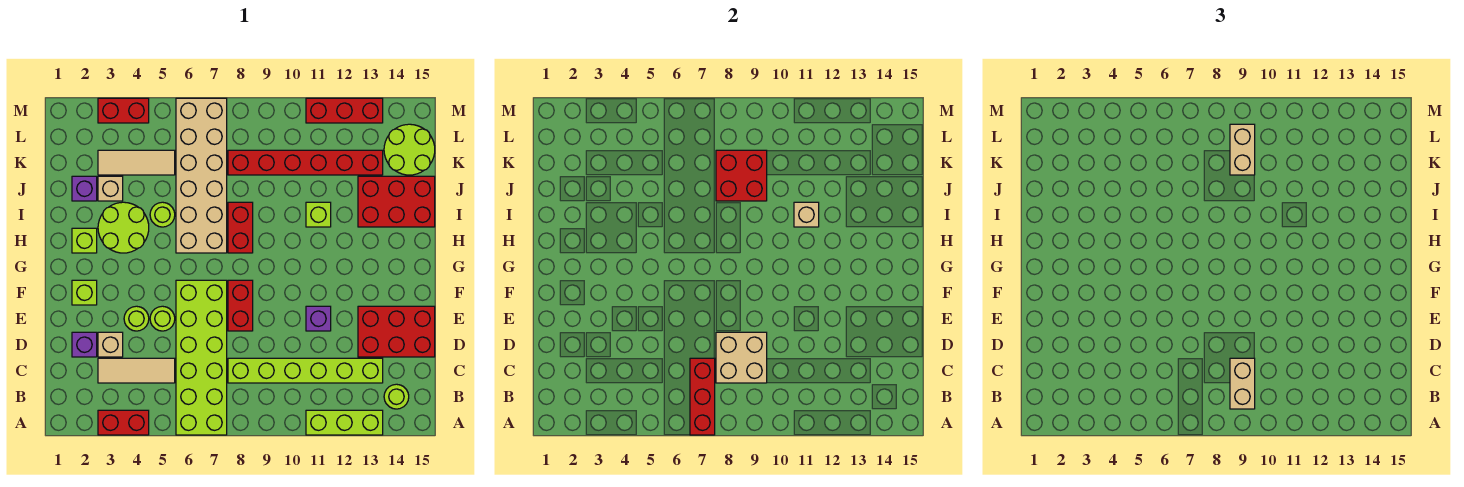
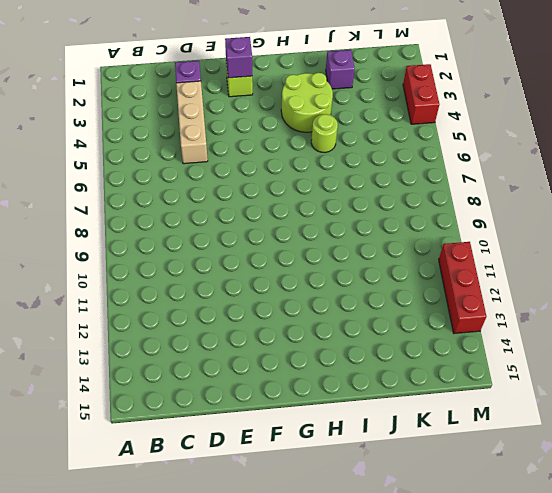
tan brick D3:D5 level 1 -> tan brick D3 level 1
purple brick F2 level 2 -> purple brick E11 level 1
none -> red brick A3:A4 level 1
none -> lime brick A6:F7 level 1
none -> lime brick A11:A13 level 1
none -> lime round brick B14 level 1

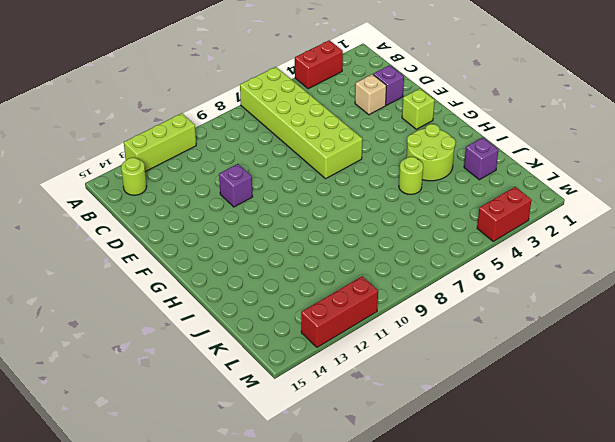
none -> tan tile C3:C5 level 1
none -> lime brick C8:C13 level 1
none -> red brick D13:E15 level 1
none -> lime round brick E4 level 1

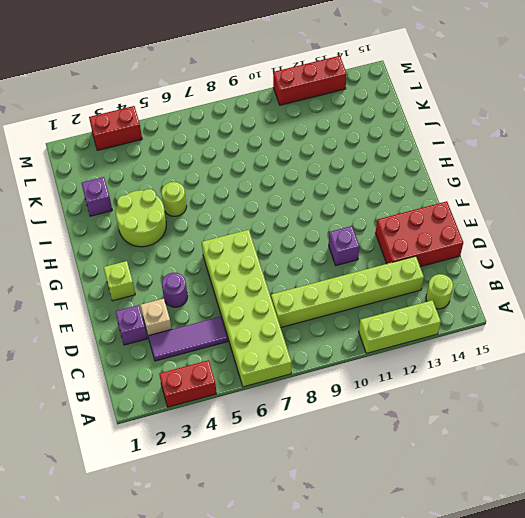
purple tile C3:C5 level 1 -> tan tile C3:C5 level 1
purple round brick E4 level 1 -> lime round brick E4 level 1
none -> lime round brick E5 level 1
none -> red brick E8:F8 level 1
none -> lime brick H2 level 1
none -> tan brick H6:M7 level 1

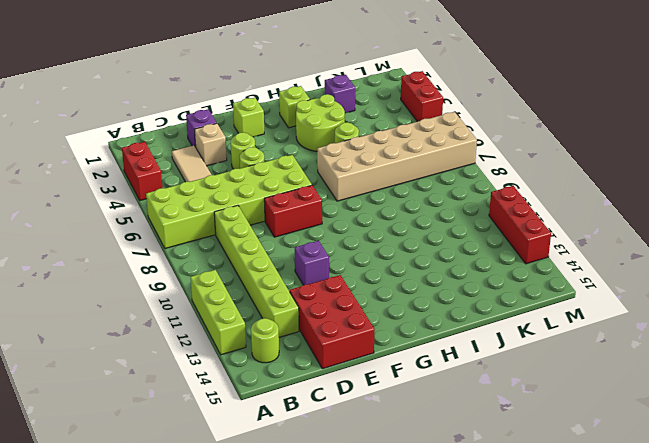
none -> red brick H8:I8 level 1
none -> lime brick I11 level 1
none -> red brick I13:J15 level 1
none -> tan brick J3 level 1

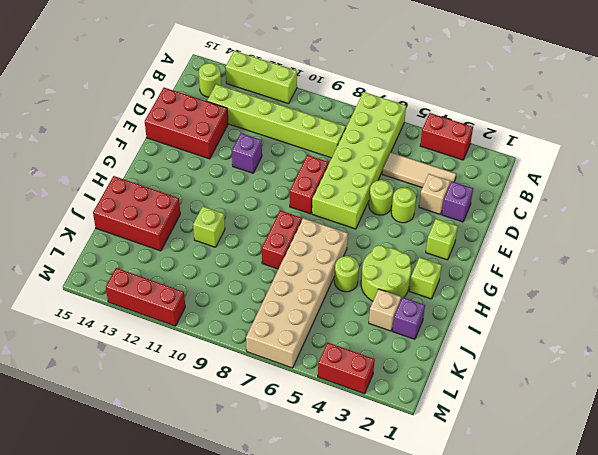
none -> tan tile K3:K5 level 1
none -> red brick K8:K13 level 1
none -> lime round brick K14:L15 level 1
none -> red brick A7:C7 level 2

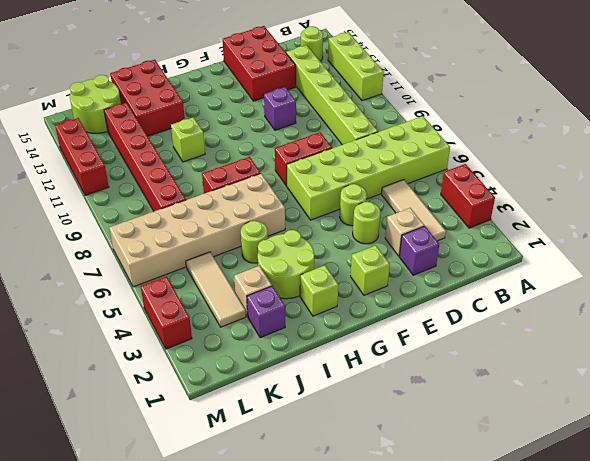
none -> red brick A7:C7 level 2
none -> tan brick C8:D9 level 2
none -> tan brick I11 level 2
none -> red brick J8:K9 level 2

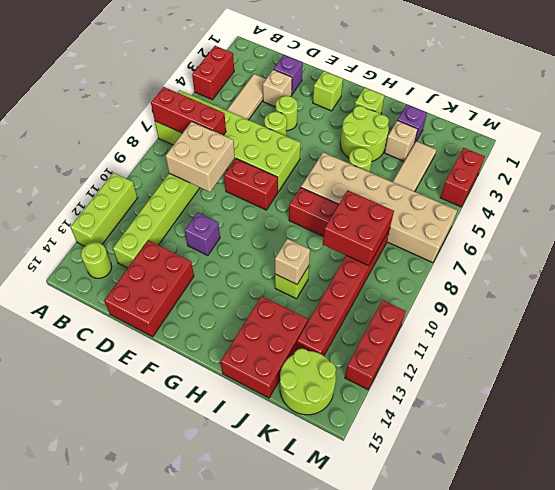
none -> tan brick B9:C9 level 3
none -> tan brick K9:L9 level 3

